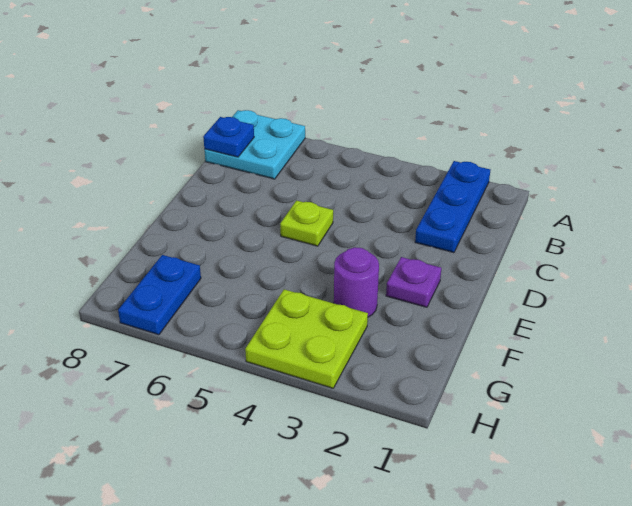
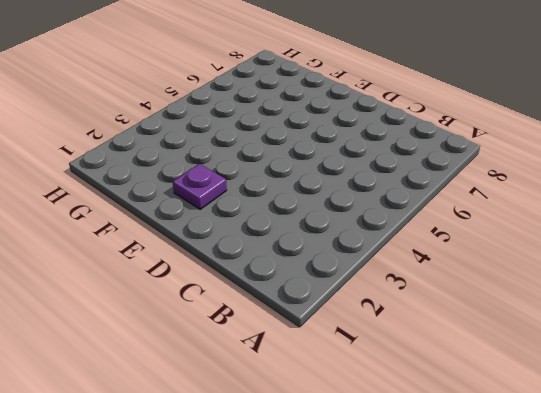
none -> blue plate A2:C2 level 1
none -> cyan plate A7:B8 level 1

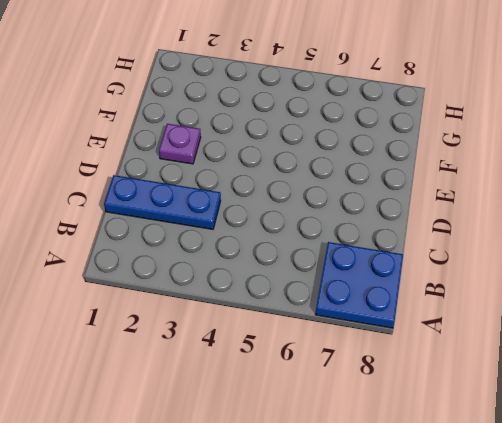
blue plate A7:B8 level 1 -> cyan plate A7:B8 level 1
blue plate C1:C3 level 1 -> blue plate A2:C2 level 1
none -> lime plate D5 level 1
none -> purple round brick F3 level 1

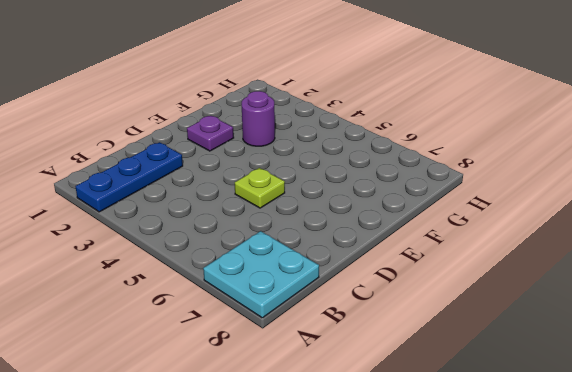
none -> lime plate G3:H4 level 1
none -> blue plate G7:H7 level 1

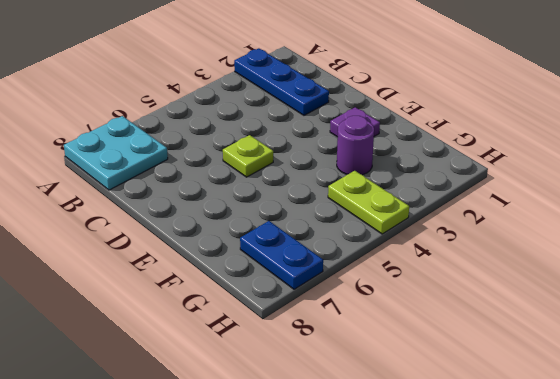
lime plate G4:H4 level 1 -> lime plate G3:H4 level 1
none -> blue plate B8 level 2

